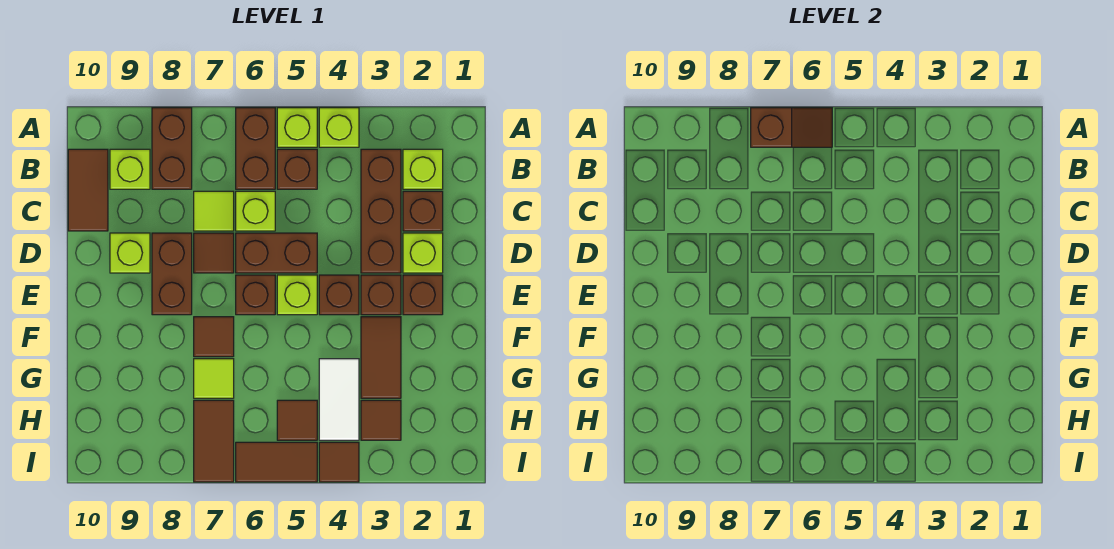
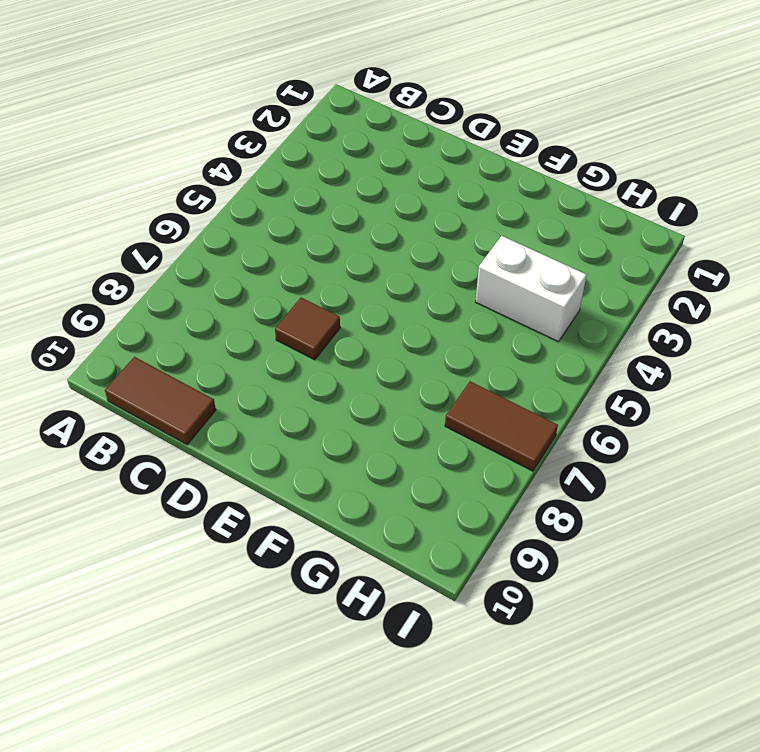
white brick G4:H4 level 1 -> white tile G4:H4 level 1
none -> lime brick A4 level 1
none -> lime brick A5 level 1
none -> brown brick A6:B6 level 1
none -> brown brick A8:B8 level 1

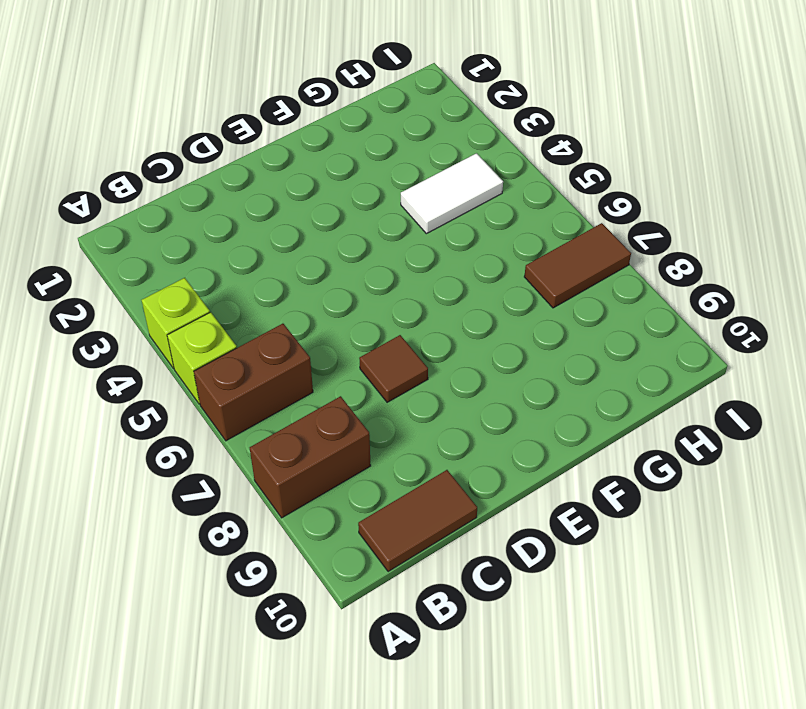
none -> lime brick B2 level 1
none -> brown brick B3:D3 level 1
none -> brown brick B5 level 1
none -> lime brick B9 level 1

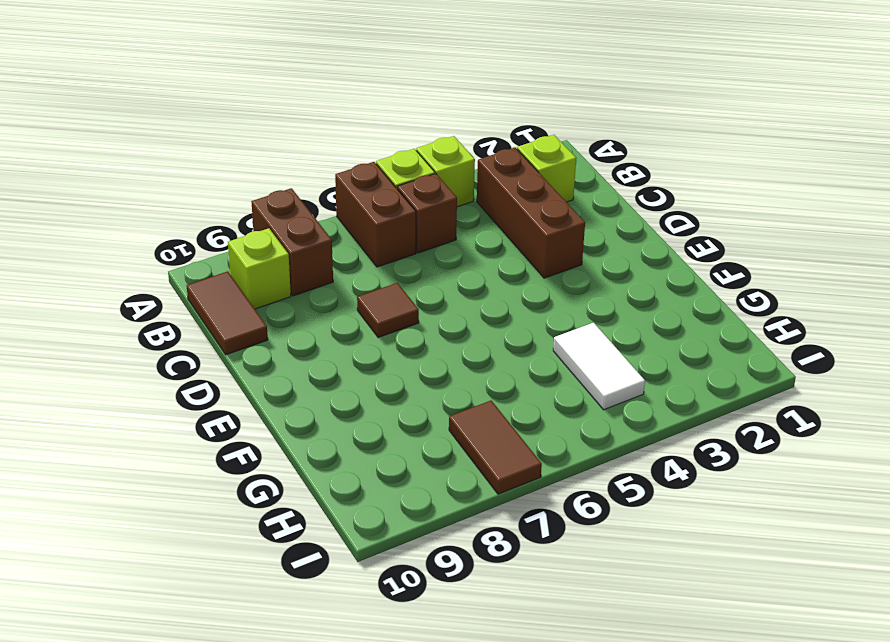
none -> brown brick C2 level 1
none -> lime brick C6 level 1
none -> lime tile C7 level 1
none -> lime brick D2 level 1

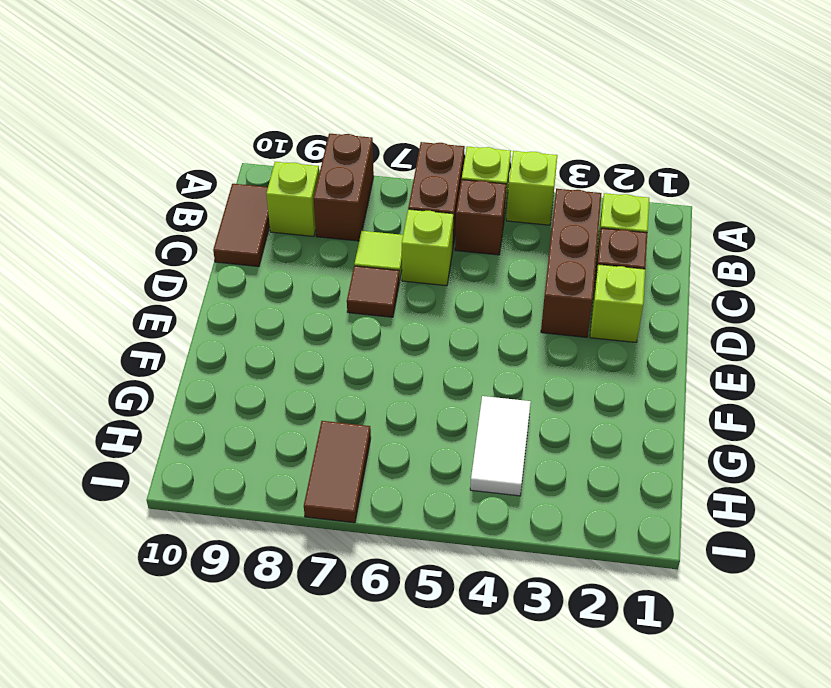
none -> brown brick D5:D6 level 1
none -> brown brick D8:E8 level 1
none -> lime brick D9 level 1
none -> brown brick E2 level 1

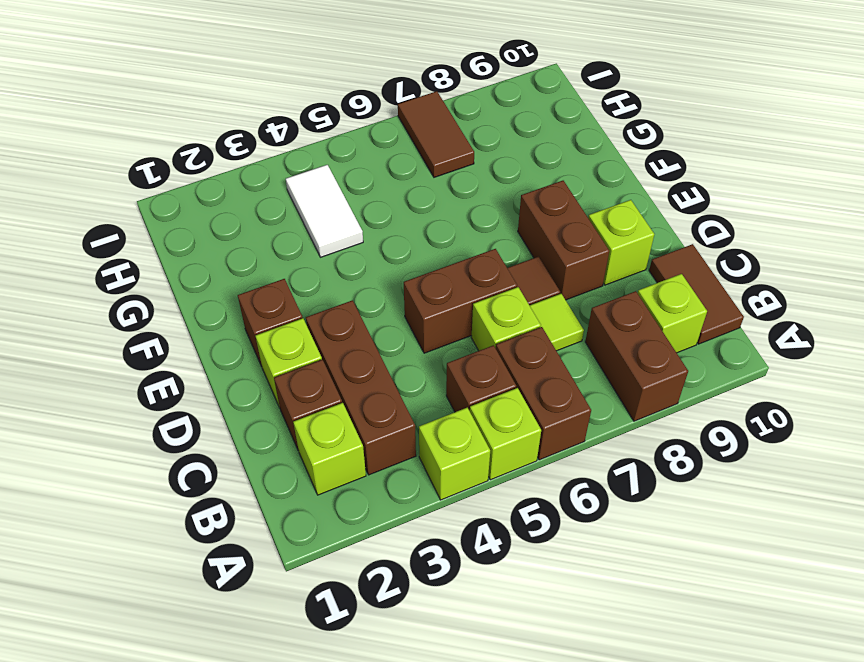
none -> brown brick E3 level 1
none -> brown brick E4 level 1
none -> lime brick E5 level 1
none -> brown brick E6 level 1

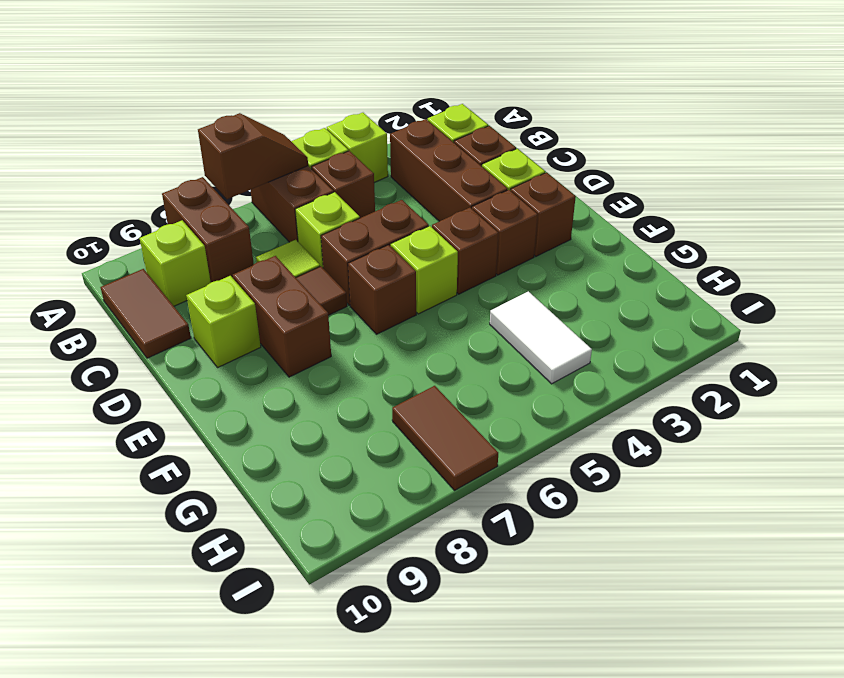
none -> brown tile F3:G3 level 1
none -> brown tile F7 level 1
none -> lime tile G7 level 1
none -> brown tile H3 level 1

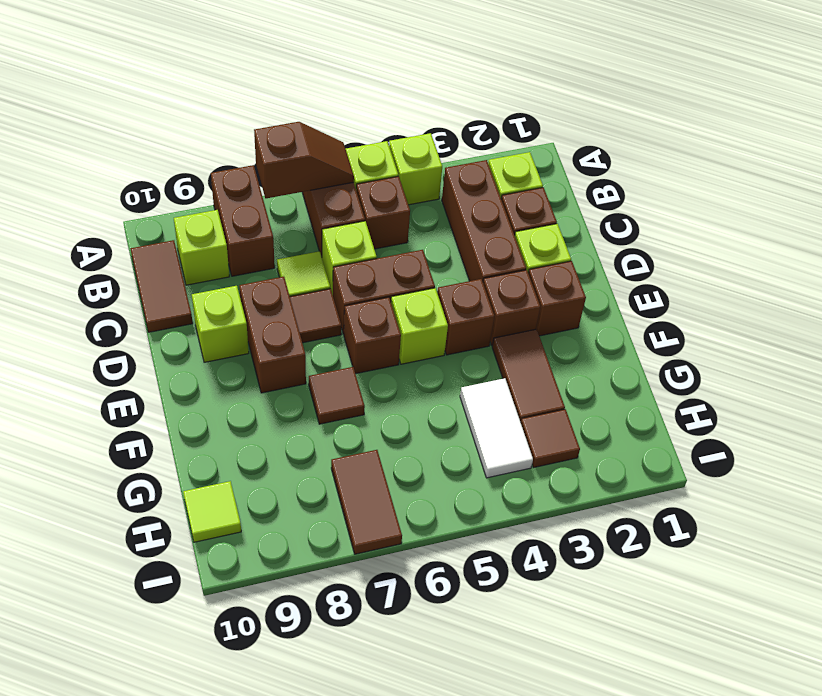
lime tile H10 level 1 -> lime tile G7 level 1
none -> brown tile H5 level 1
none -> brown tile I4 level 1
none -> brown tile I5:I6 level 1

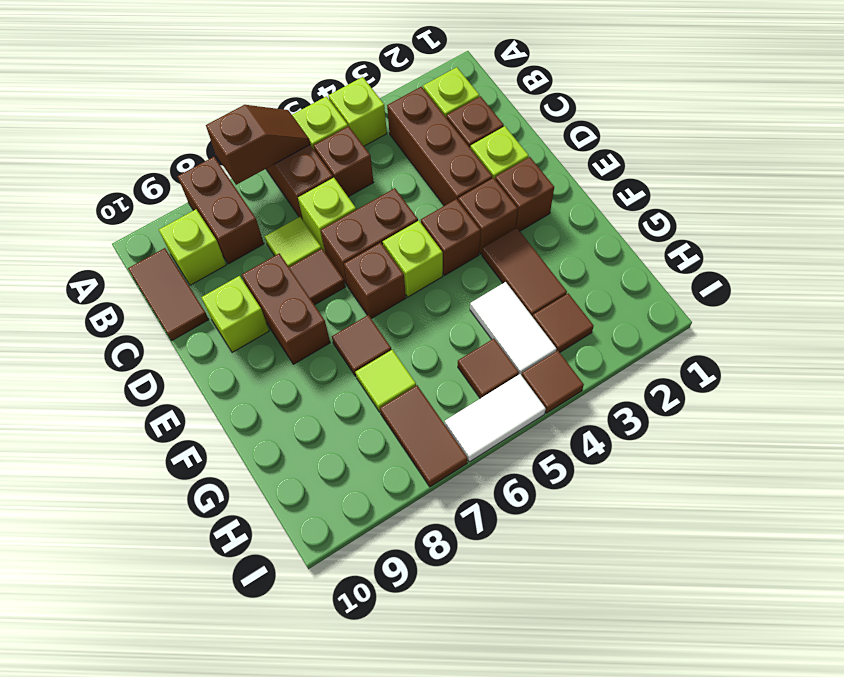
white tile I5:I6 level 1 -> brown tile I5:I6 level 1

